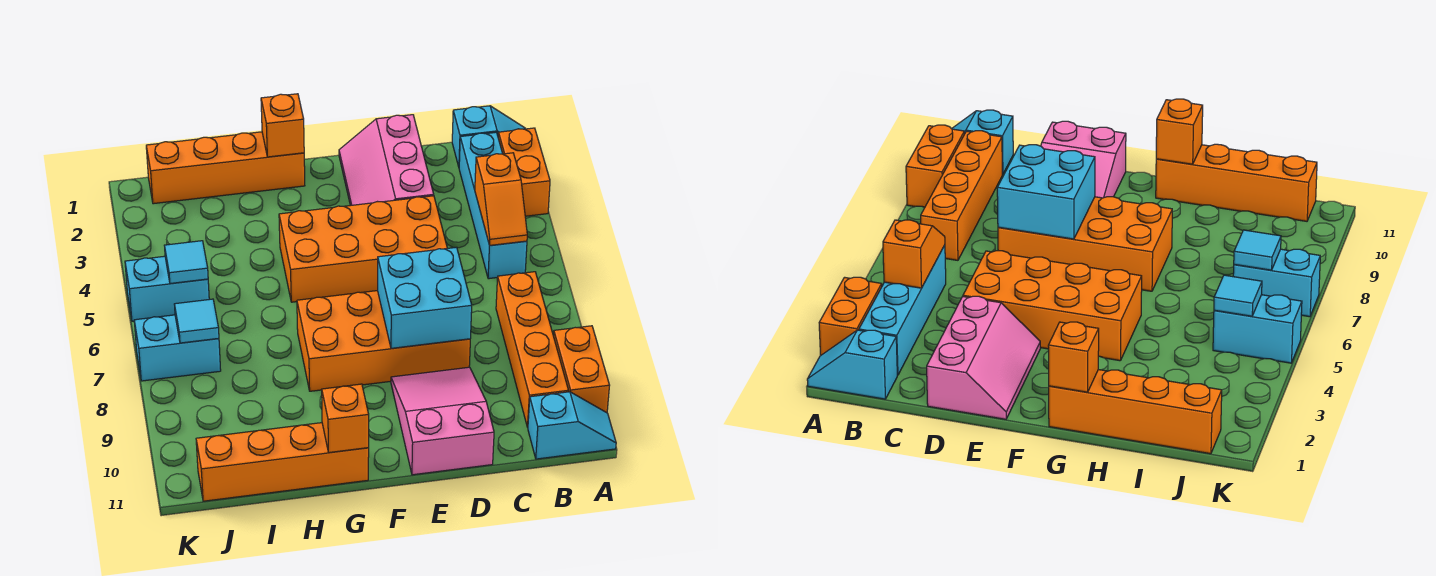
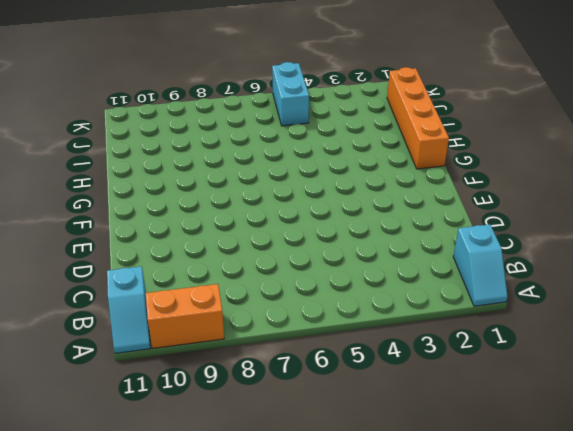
none -> orange brick A2:A3 level 1
none -> cyan brick B2:B5 level 1
none -> orange brick B7:B10 level 1

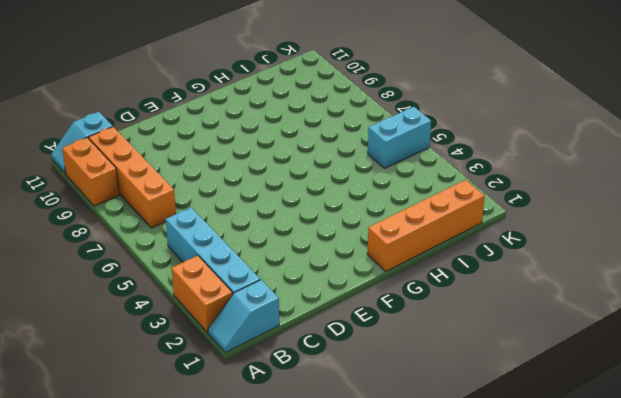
none -> pink slope D1:E3 level 1 top D
none -> orange brick D4:G5 level 1
none -> orange brick D7:G8 level 1

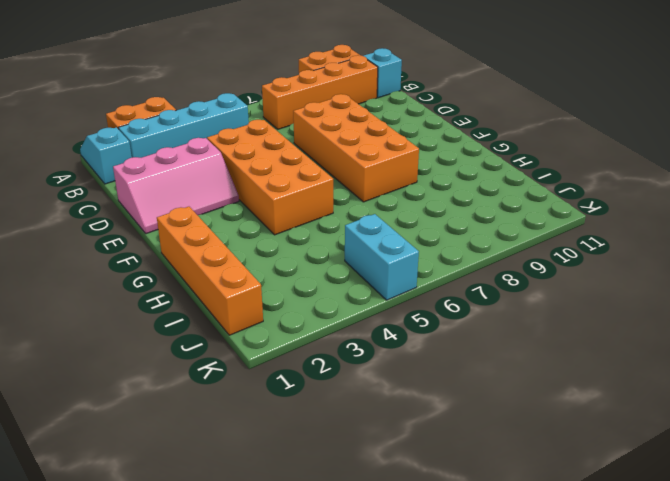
none -> pink slope D9:E11 level 1 top 11
none -> orange brick G11:J11 level 1
none -> cyan brick J7:K7 level 1

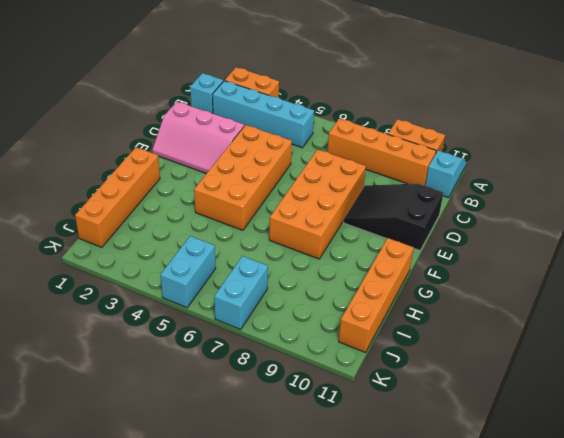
black slope D9:E11 level 1 top 11 -> pink slope D9:E11 level 1 top 11
none -> orange slope B4:B5 level 2 top 4
none -> cyan brick D7:E8 level 2
none -> orange brick G1 level 2

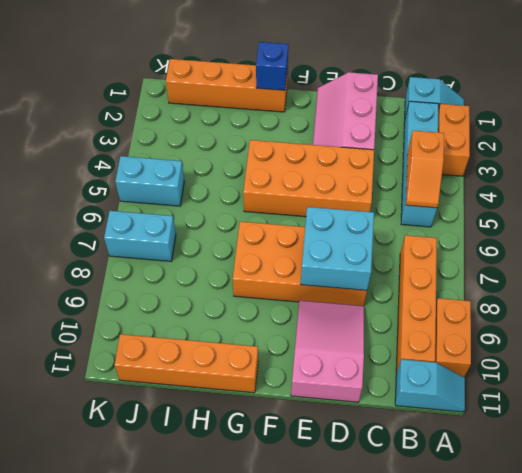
blue brick G1 level 2 -> orange brick G1 level 2
none -> orange brick G11 level 2
none -> cyan tile J5 level 2
none -> cyan tile J7 level 2

